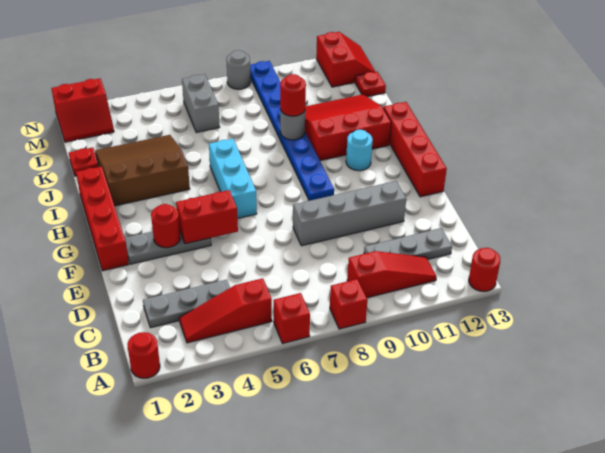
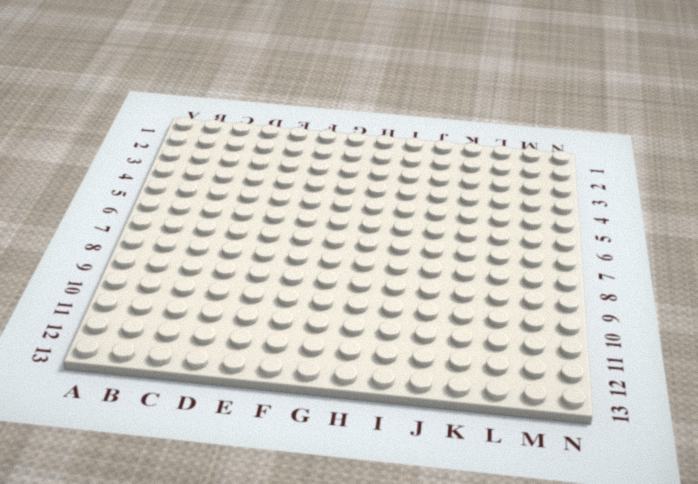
none -> red round brick A1 level 1
none -> red brick A6 level 1
none -> red brick A8 level 1

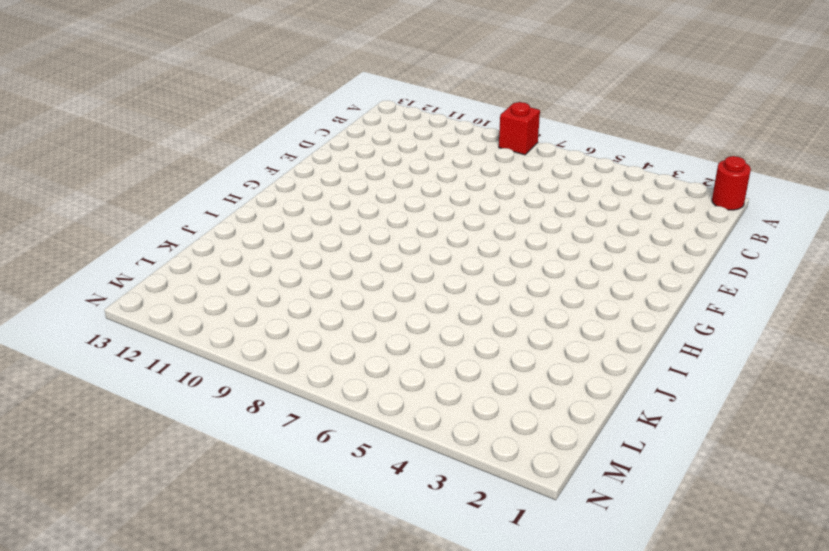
none -> red brick A6 level 1
none -> red round brick A13 level 1
none -> red slope B3:B5 level 1 top 5

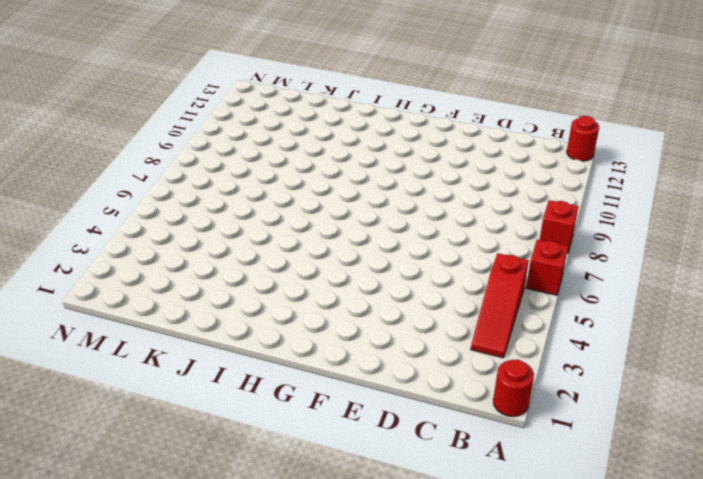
none -> red slope B9:B11 level 1 top 9
none -> grey plate C2:C4 level 1
none -> grey plate C10:C12 level 1

